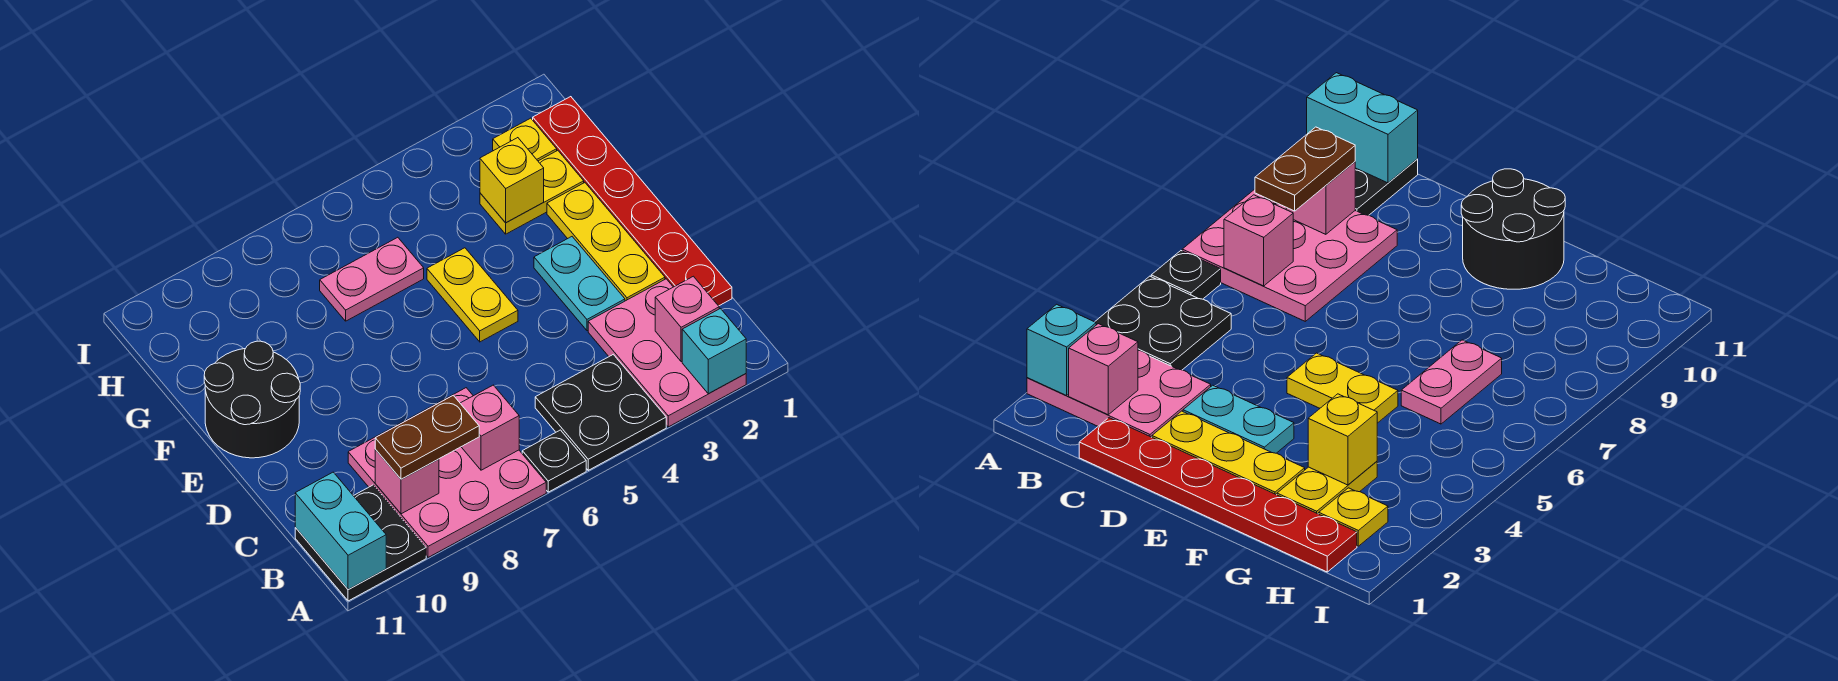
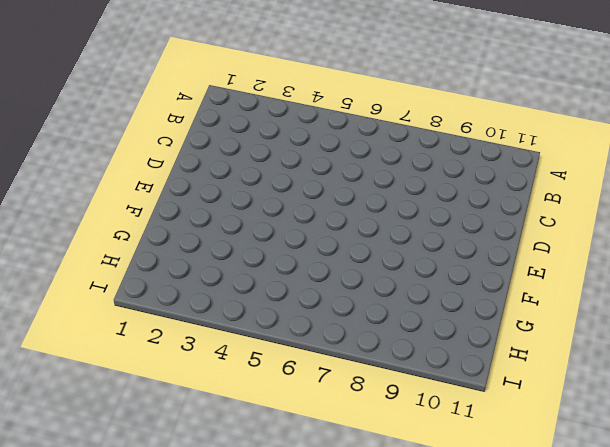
none -> pink plate A2:C3 level 1
none -> black plate A4:B5 level 1
none -> black plate A6 level 1

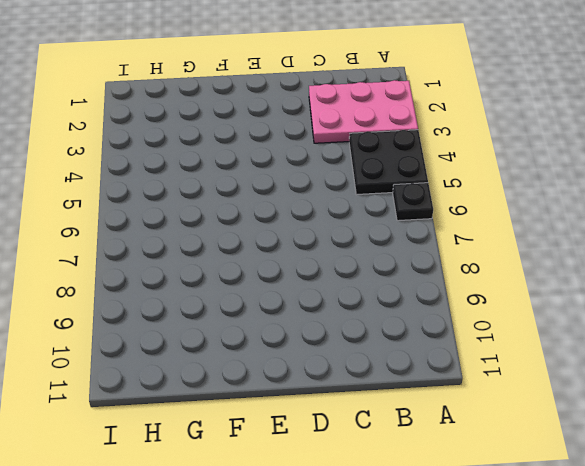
none -> pink plate A7:C9 level 1
none -> black plate A10:B11 level 1
none -> red plate C1:H1 level 1

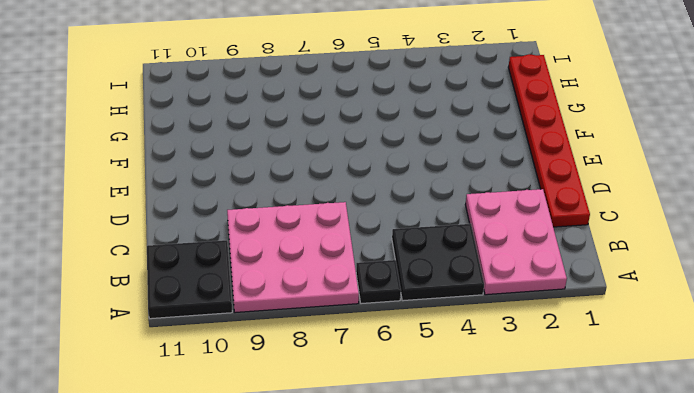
none -> yellow plate D2:F2 level 1
none -> cyan plate D3:E3 level 1
none -> yellow plate E5:F5 level 1

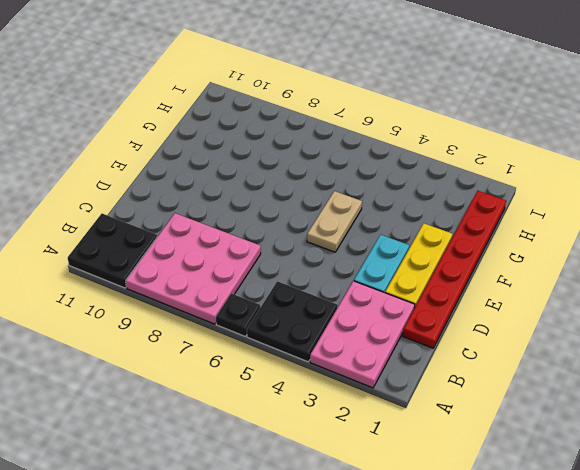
tan plate E5:F5 level 1 -> yellow plate E5:F5 level 1
none -> black round brick E10:F11 level 1
none -> yellow plate G2:G3 level 1
none -> pink plate G6:G7 level 1

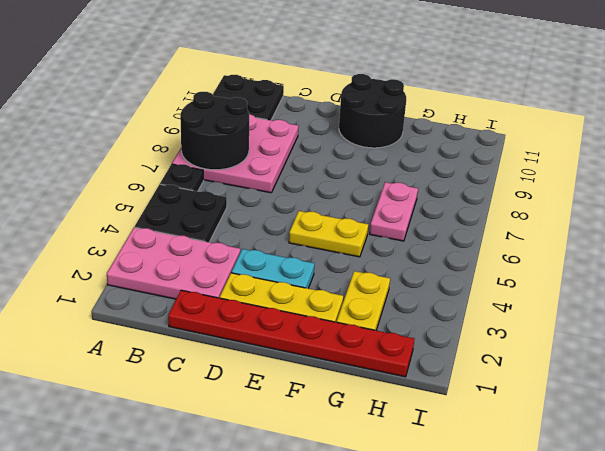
black round brick A7:B8 level 2 -> pink brick B7 level 2
none -> yellow plate H2 level 1
none -> cyan brick A2 level 2
none -> cyan brick A11:B11 level 2

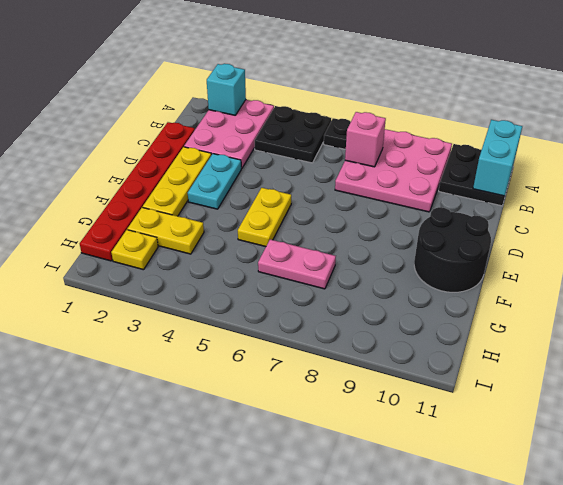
none -> pink brick B2 level 2
none -> pink brick B9 level 2
none -> yellow brick G3 level 2

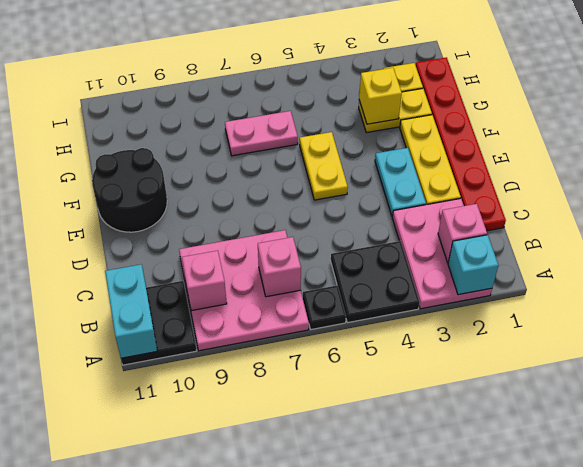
none -> brown plate B8:B9 level 3

